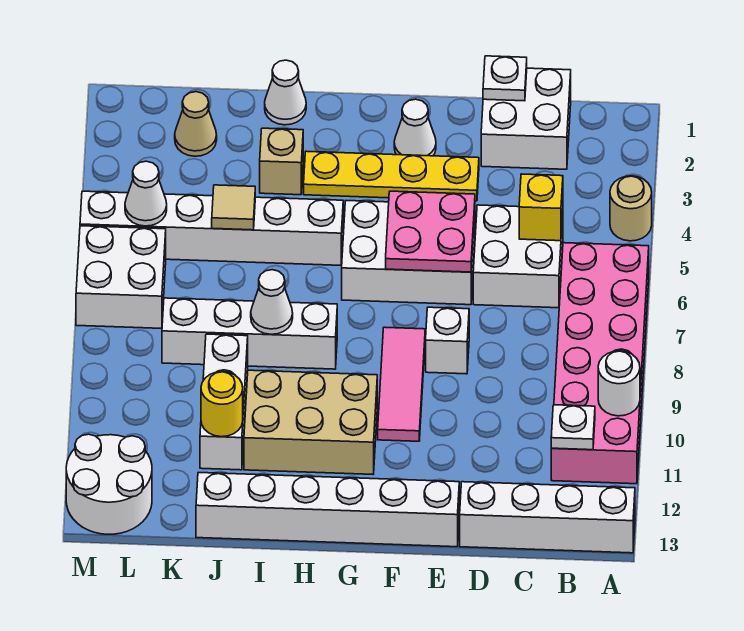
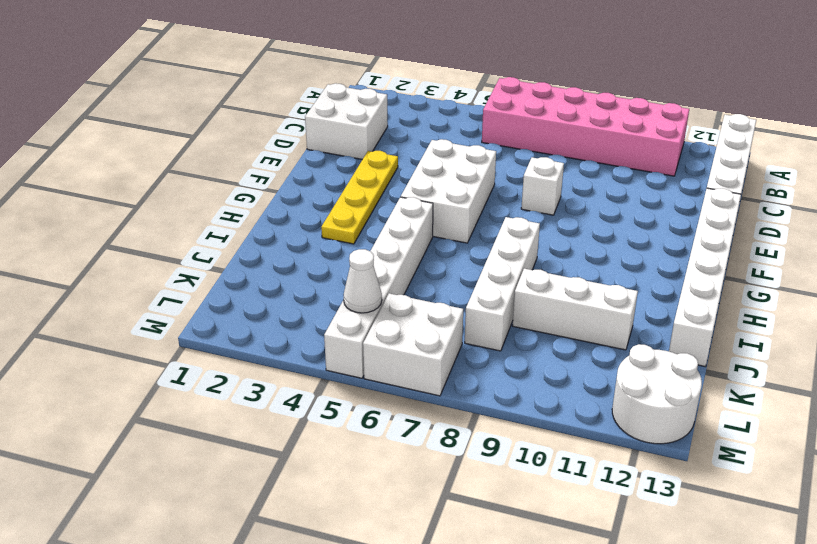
none -> tan round brick A4 level 1
none -> white brick C5:D6 level 1
none -> white cone F2 level 1

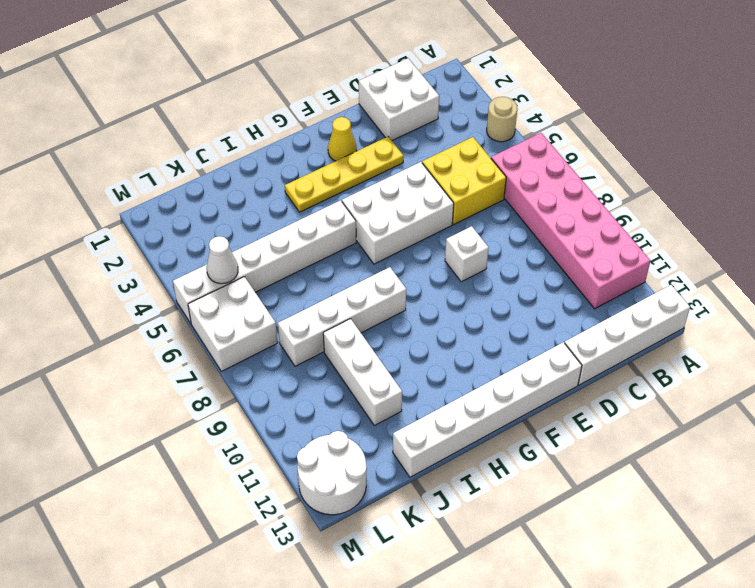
yellow brick C5:D6 level 1 -> white brick C5:D6 level 1
yellow cone F2 level 1 -> white cone F2 level 1
none -> pink tile F8:F10 level 1
none -> tan brick G10:I11 level 1
none -> white cone I1 level 1

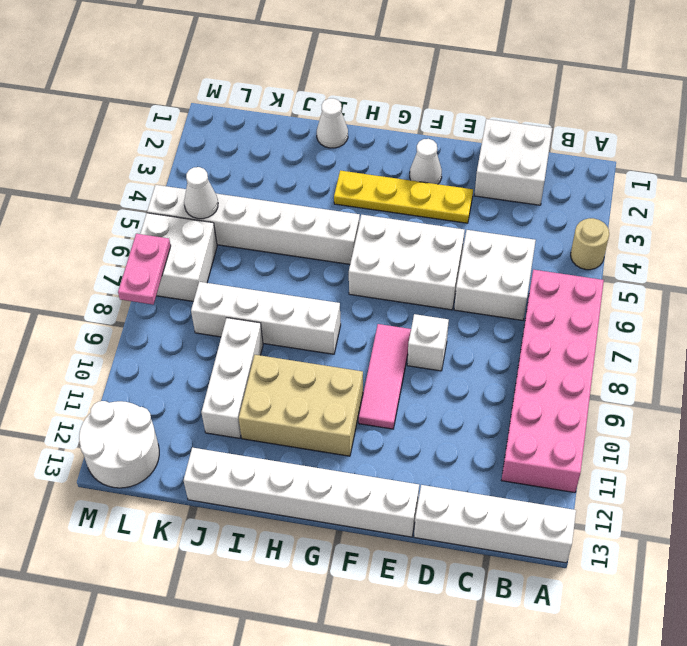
pink plate M7:M8 level 2 -> none
none -> tan brick I3 level 1
none -> tan cone K2 level 1
none -> white round brick A10 level 2

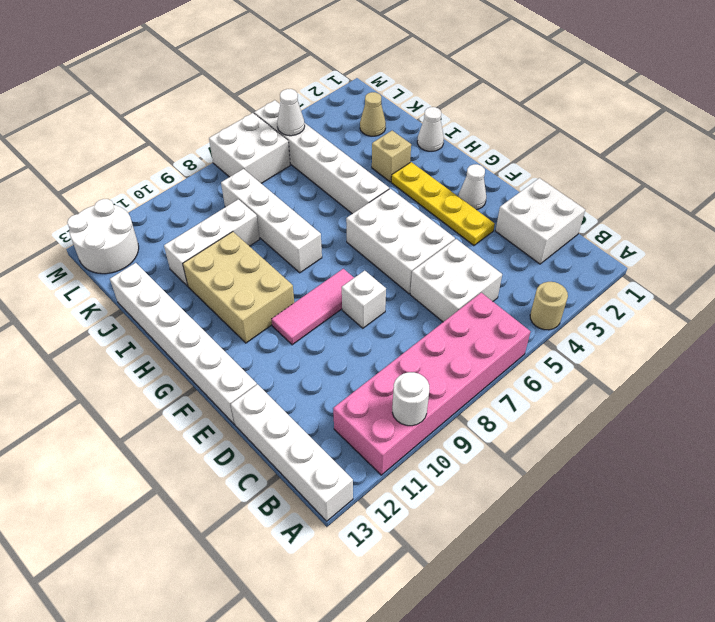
none -> white plate B11 level 2
none -> yellow brick C5 level 2
none -> white plate D1 level 2

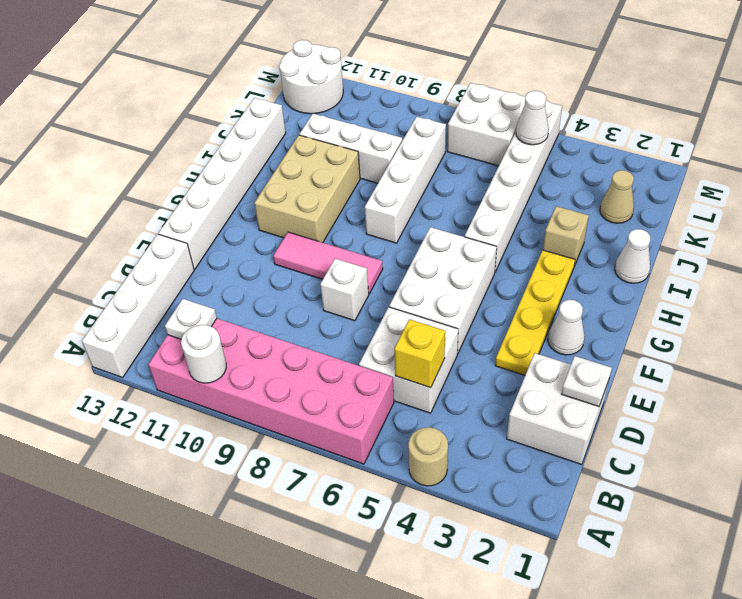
none -> pink plate E5:F6 level 2
none -> white cone I8 level 2
none -> tan tile J5 level 2

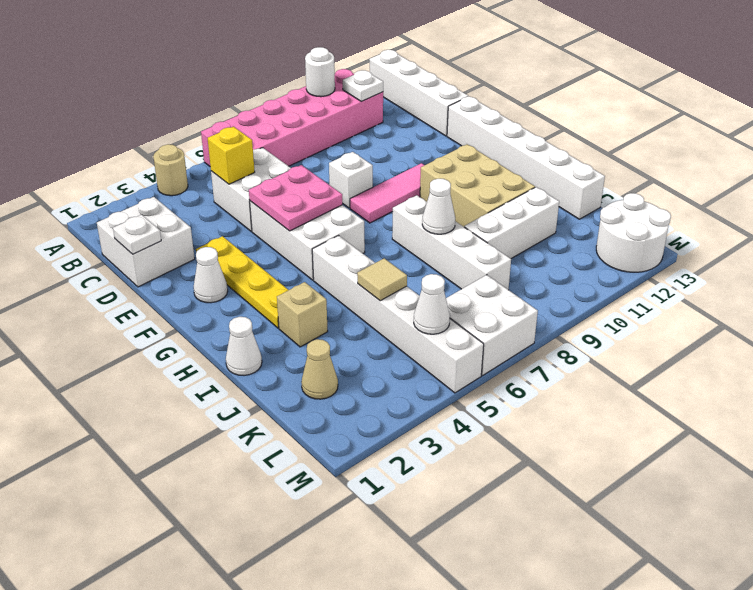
none -> yellow round brick J11 level 2

